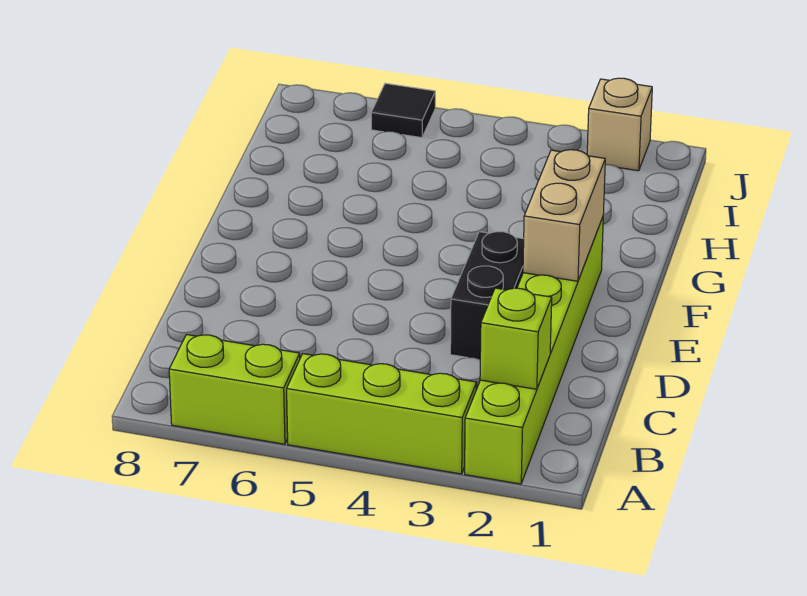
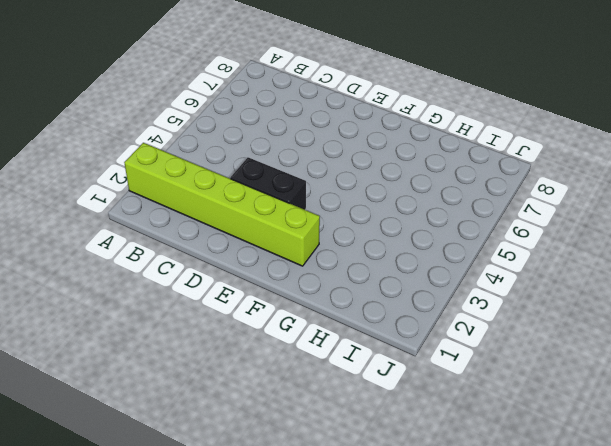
none -> lime brick A3:A5 level 1
none -> lime brick A6:A7 level 1

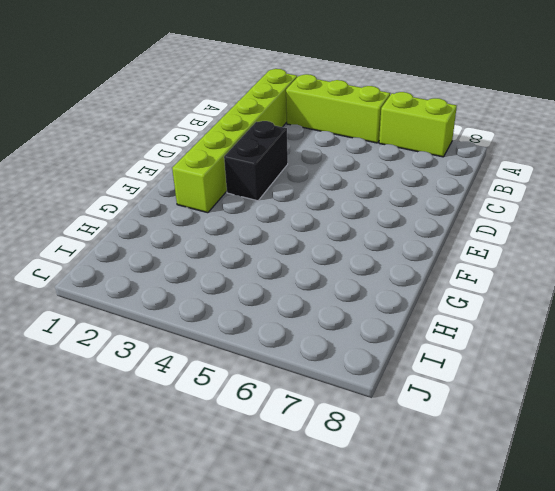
none -> tan brick J2 level 1
none -> black tile J6 level 1

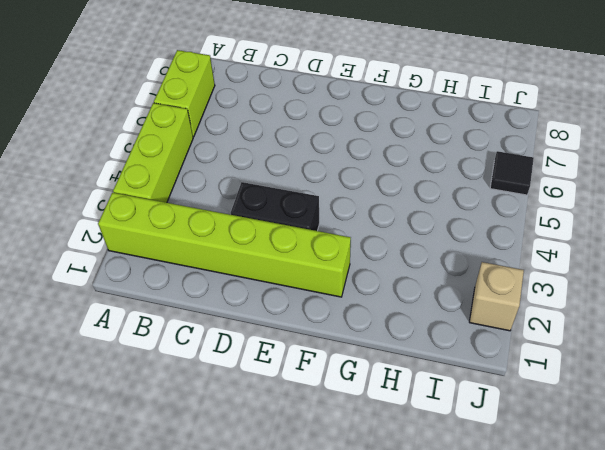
none -> lime brick B2 level 2
none -> tan brick E2:F2 level 2

